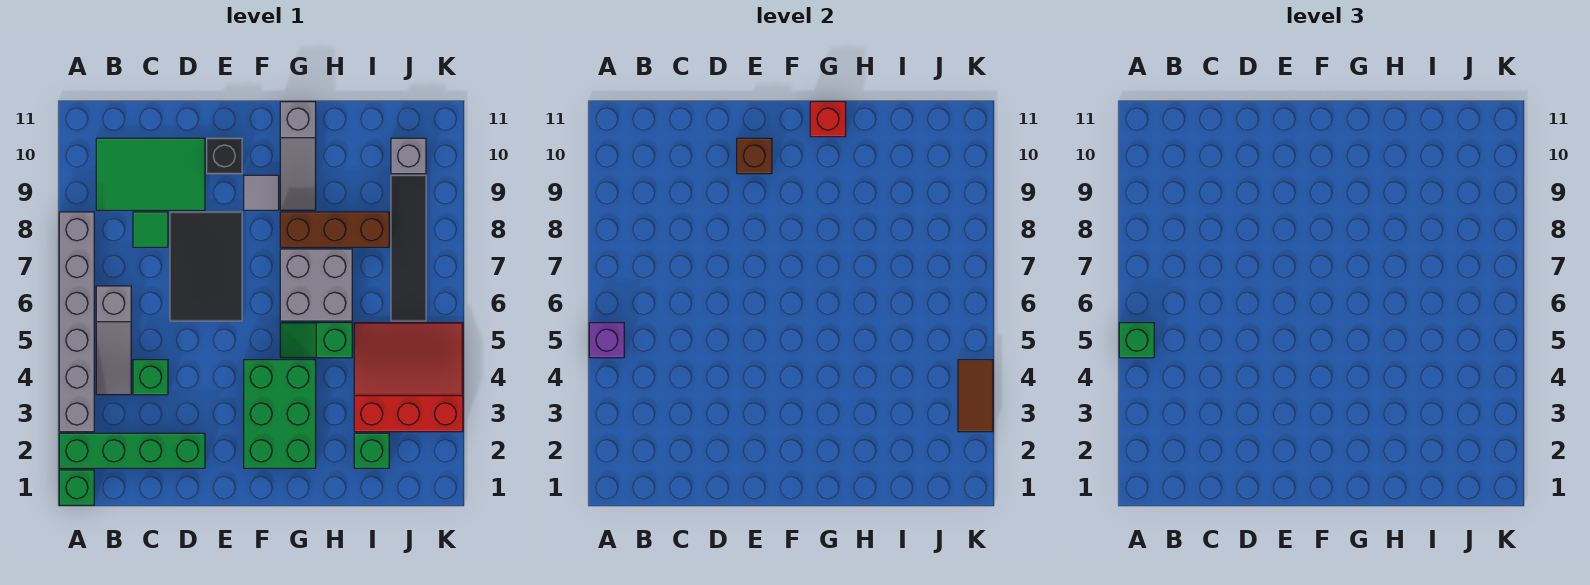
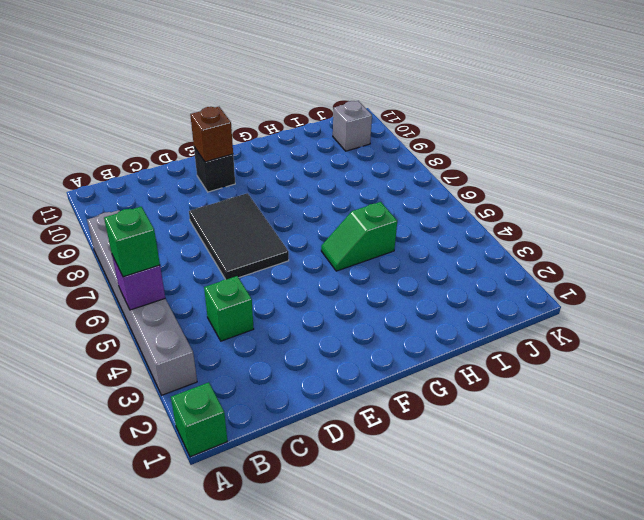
none -> green brick A2:D2 level 1
none -> grey slope B4:B6 level 1 top 6
none -> green tile B9:D10 level 1

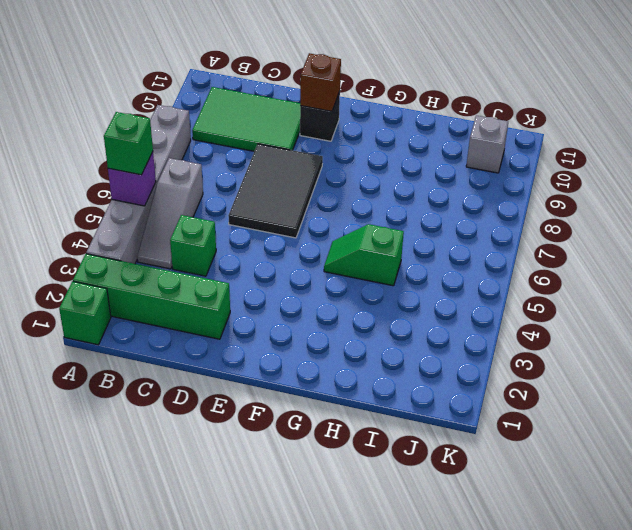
none -> green tile C8 level 1
none -> green brick F2:G4 level 1
none -> grey tile F9 level 1

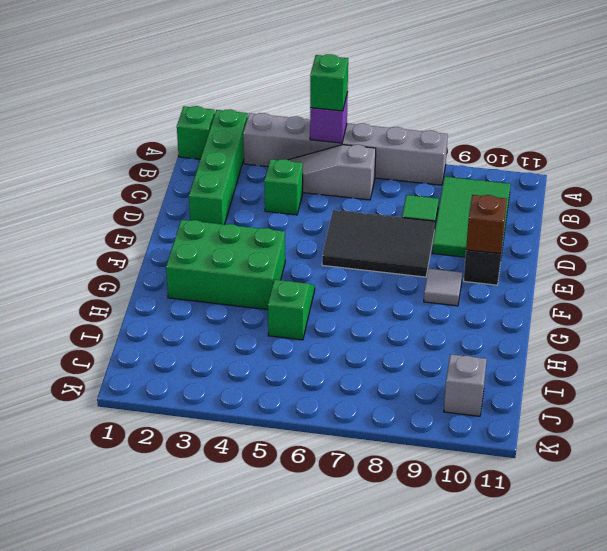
none -> grey brick G6:H7 level 1
none -> brown brick G8:I8 level 1
none -> grey slope G9:G11 level 1 top 11

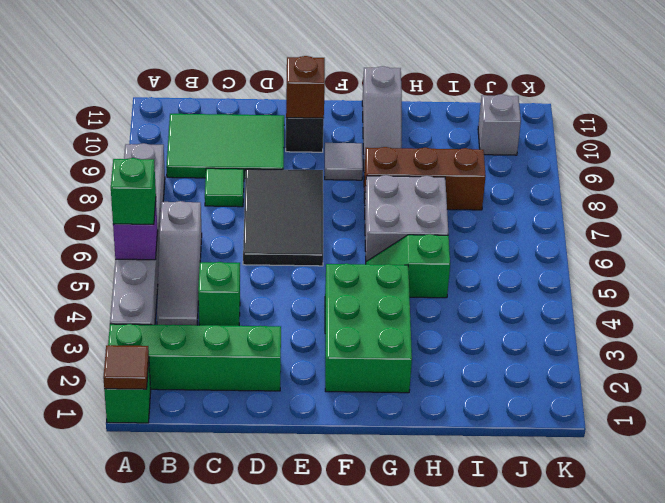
brown tile A1 level 2 -> none
none -> green brick I2 level 1
none -> red slope I3:K5 level 1 top 3
none -> black tile J6:J9 level 1

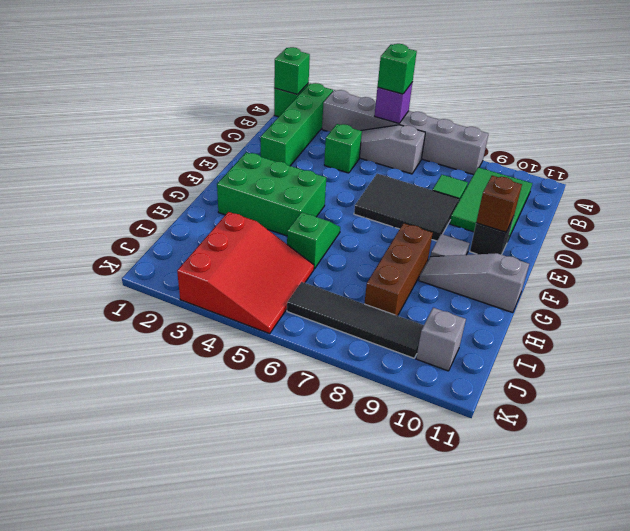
green brick A1 level 2 -> green brick I2 level 1
none -> grey brick G6:H7 level 1
none -> red brick G11 level 2
none -> brown tile K3:K4 level 2

